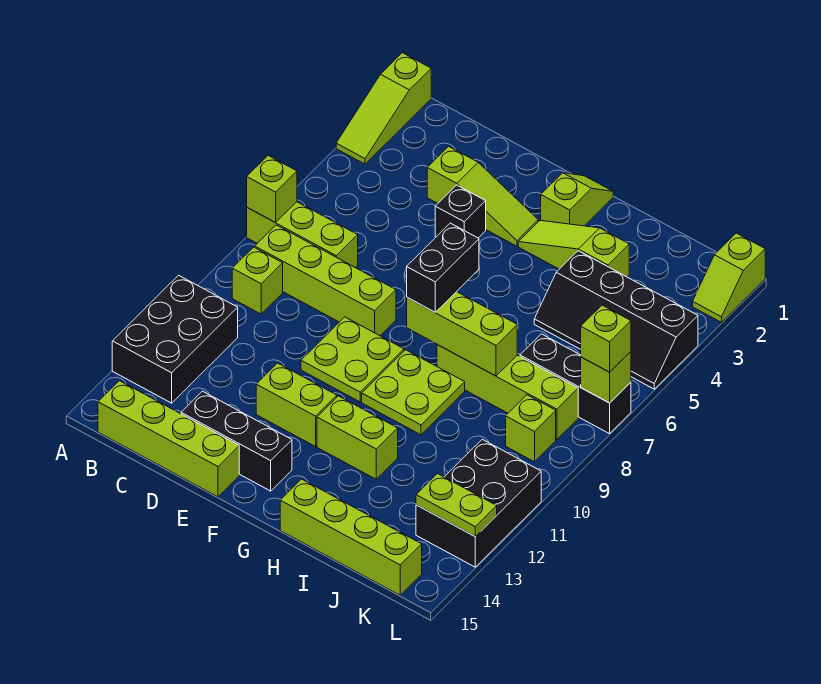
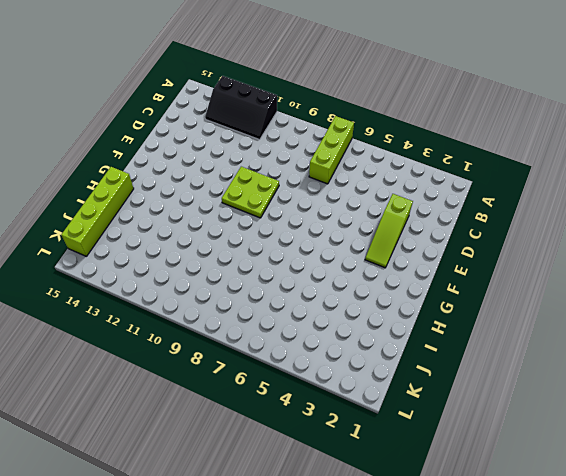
black slope A11:B13 level 1 top A -> black brick A11:B13 level 1
none -> lime slope A1:A3 level 1 top 1
none -> lime brick B8:E8 level 1
none -> lime brick B9 level 1

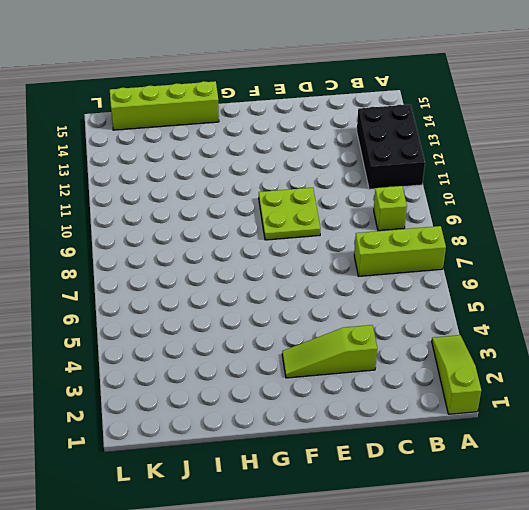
none -> lime brick B8:E8 level 1
none -> lime brick B15:E15 level 1
none -> black brick D14:F14 level 1

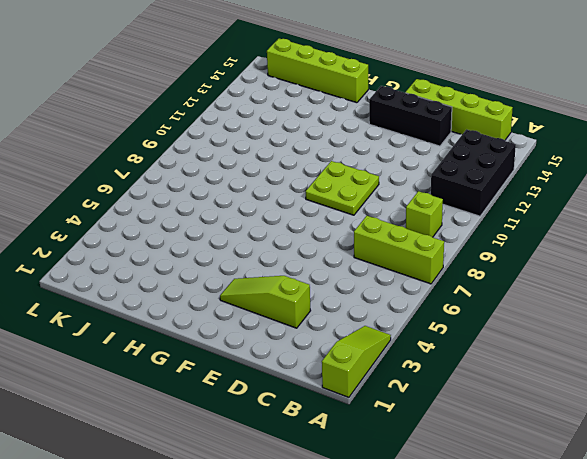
none -> lime brick B8:E8 level 1
none -> black brick E4 level 1
none -> lime brick E12:F12 level 1

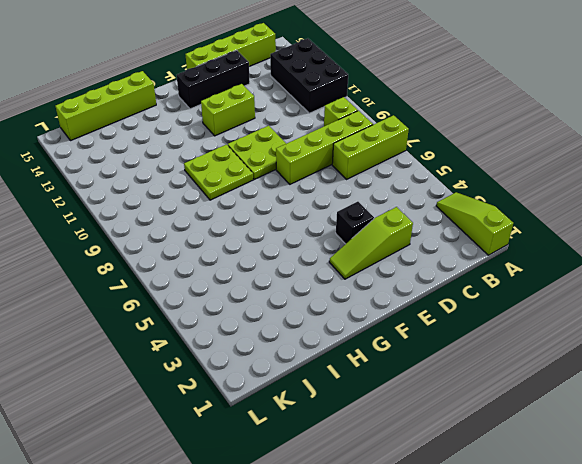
none -> lime slope G1:G2 level 1 top 2
none -> lime slope G3:I3 level 1 top I
none -> lime brick G12:H12 level 1

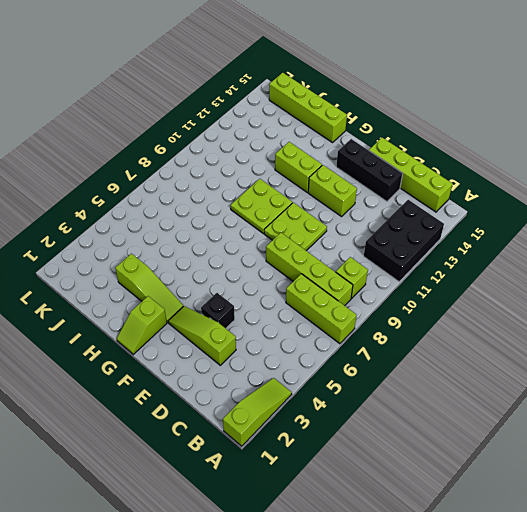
none -> lime brick H8:K8 level 1
none -> black slope I4:L5 level 1 top 4
none -> black brick J7:L7 level 1

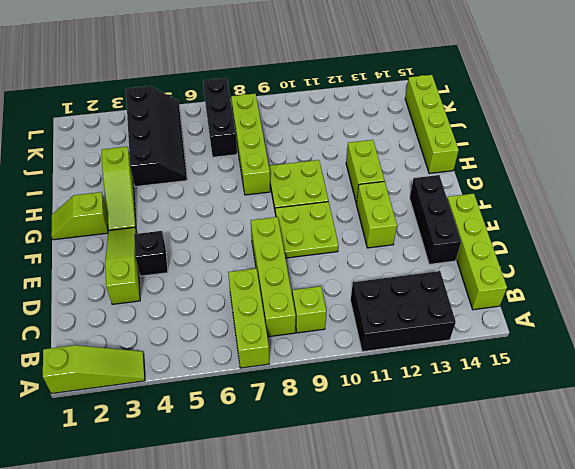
none -> lime brick K9 level 1
none -> black brick K11:L13 level 1
none -> lime slope L1:L2 level 1 top 1

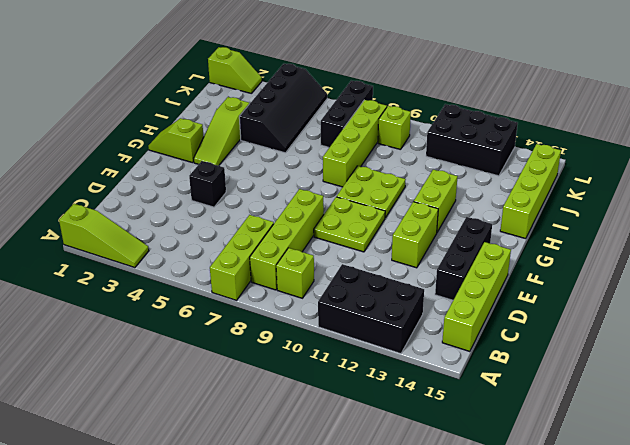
none -> lime slope D3:F3 level 1 top D
none -> lime brick A7 level 2
none -> lime brick G8:I8 level 2

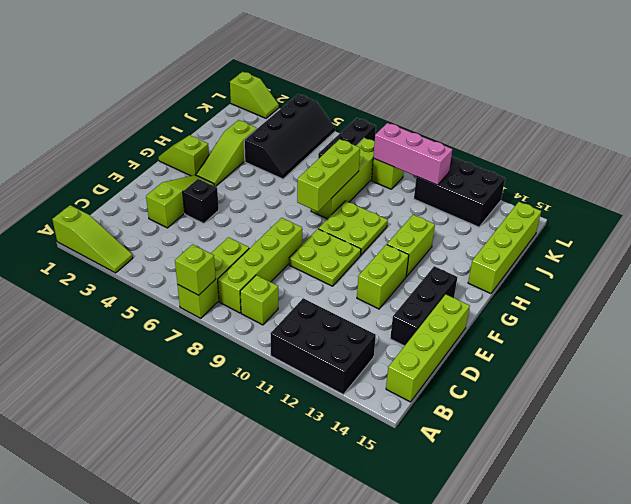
pink brick K9:K11 level 2 -> none
none -> lime plate K13:L13 level 2
none -> lime brick L7 level 2
none -> black brick G7:G8 level 3

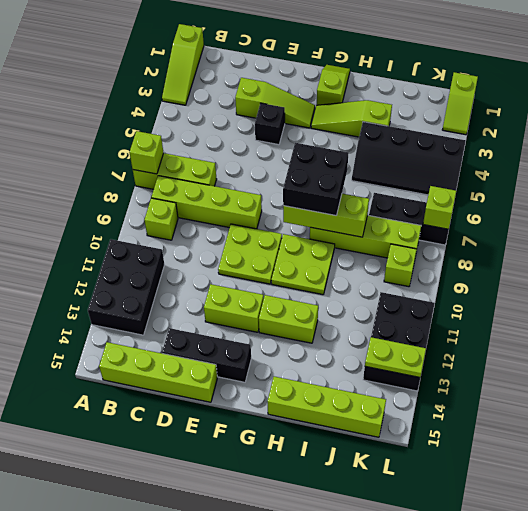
black brick G7:H8 level 3 -> black brick G7:G8 level 3
none -> lime brick L7 level 3

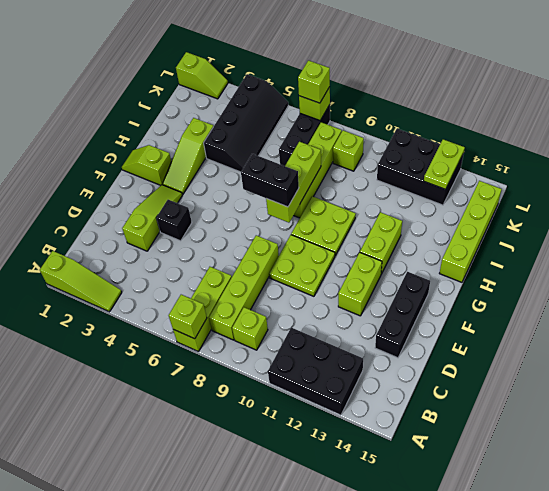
none -> lime brick B15:E15 level 1

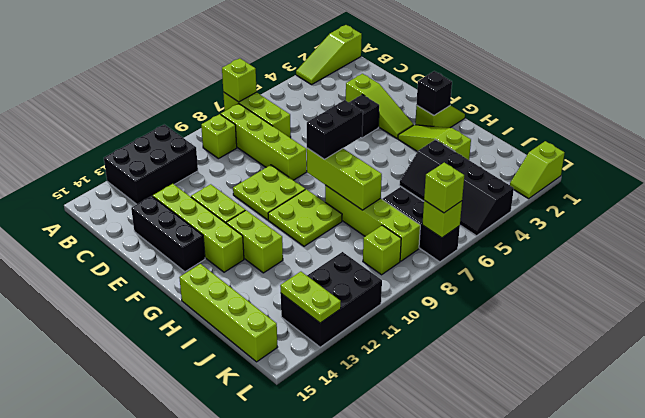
lime brick D13:G13 level 1 -> lime brick B15:E15 level 1
black brick G2 level 2 -> none

